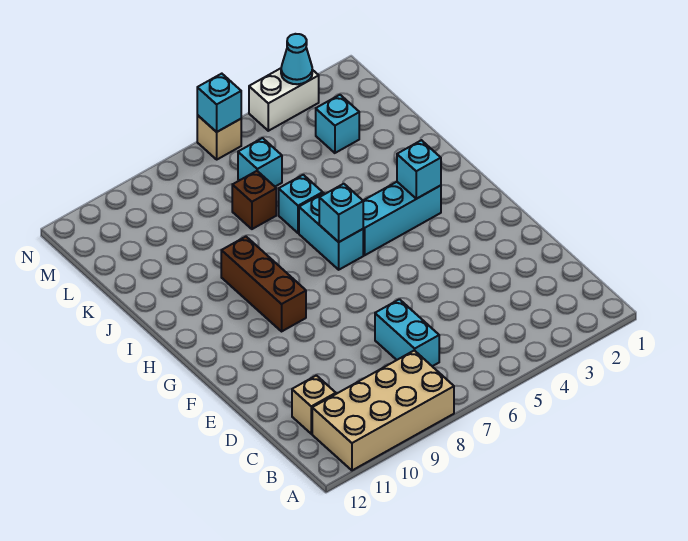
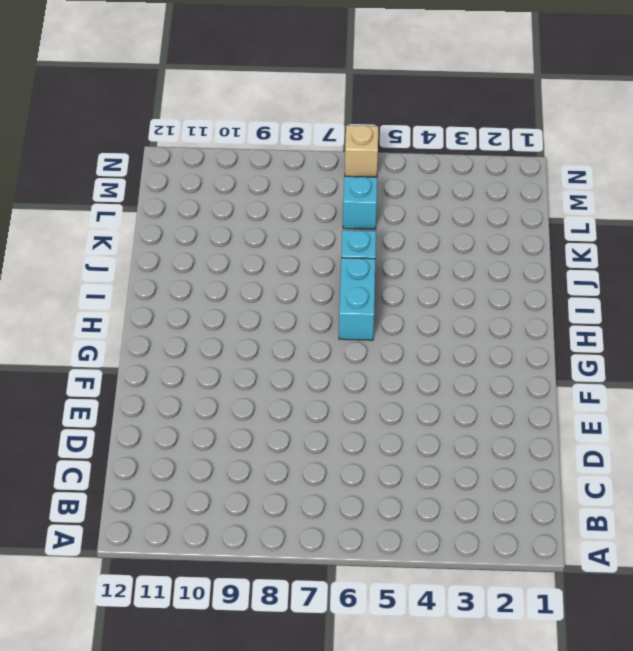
none -> tan brick A8:B11 level 1
none -> cyan brick C7:D7 level 1
none -> tan brick C11 level 1

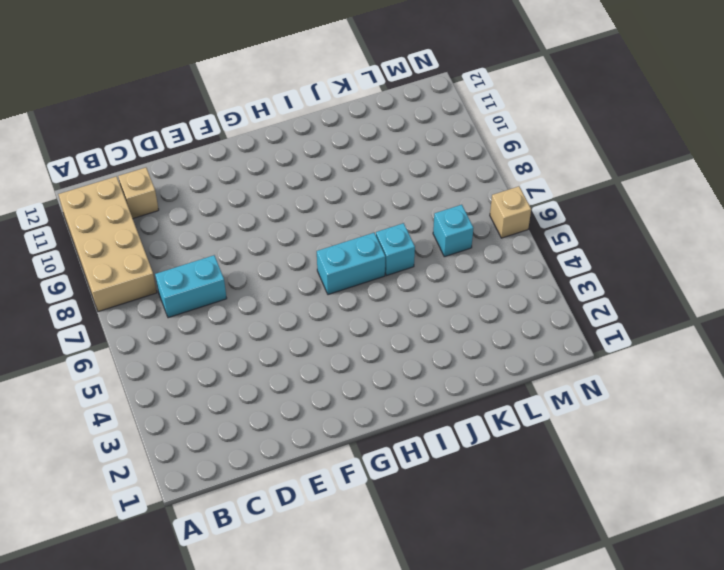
none -> brown brick G9:I9 level 1
none -> cyan brick H3:H5 level 1
none -> brown brick K7 level 1

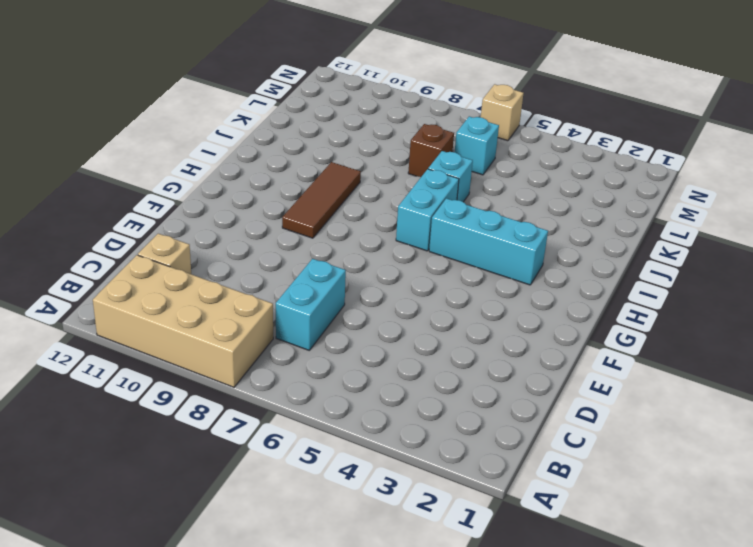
brown tile G9:I9 level 1 -> brown brick G9:I9 level 1
none -> cyan brick L3 level 1
none -> white brick N3:N4 level 1
none -> cyan brick H3 level 2

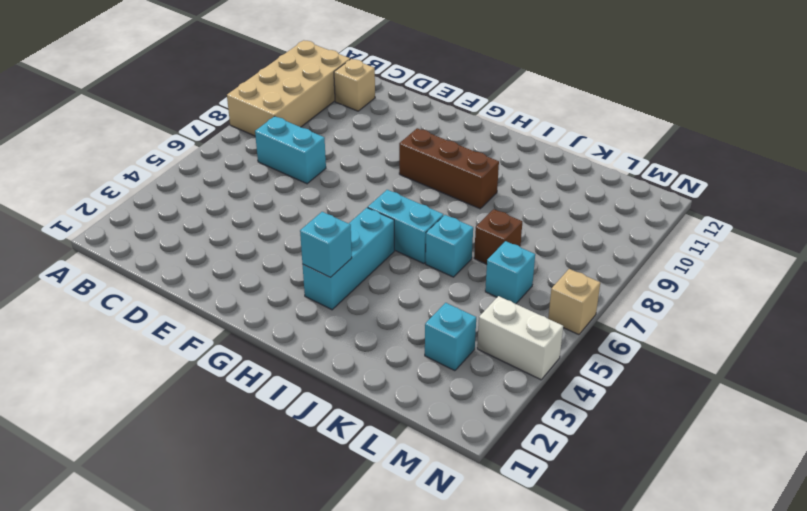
white brick M4:N4 level 1 -> white brick N3:N4 level 1
none -> cyan brick H6 level 2
none -> cyan cone N3 level 2
none -> cyan brick N6 level 2

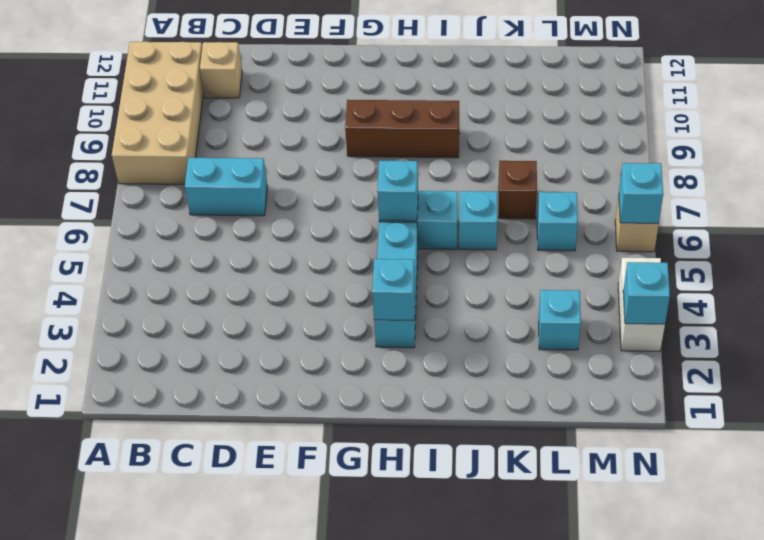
cyan brick N3 level 2 -> cyan cone N3 level 2

